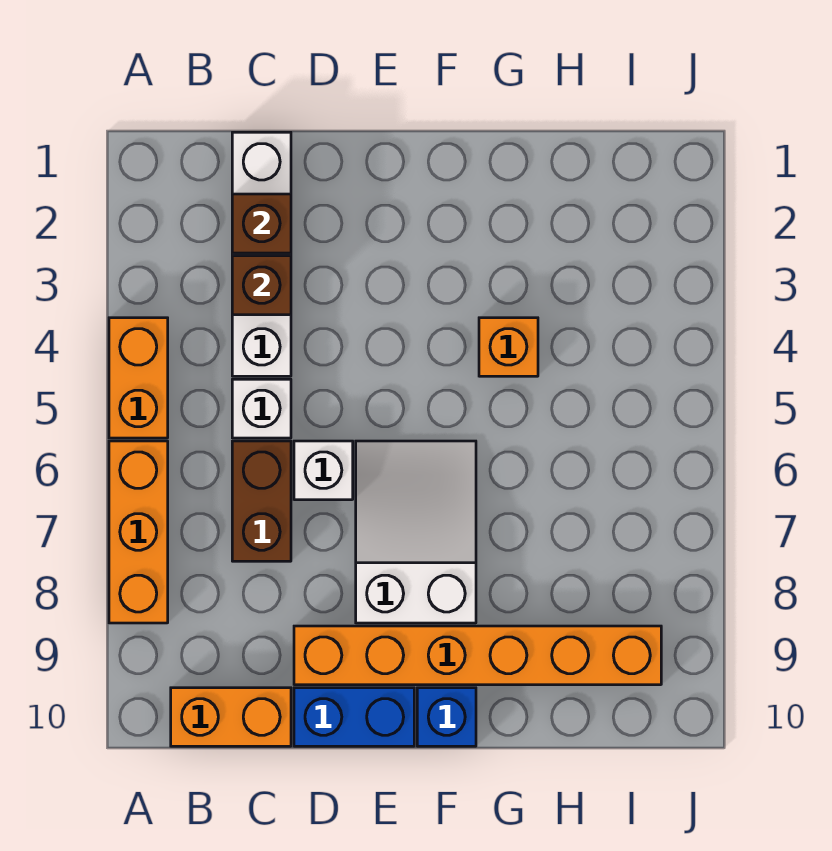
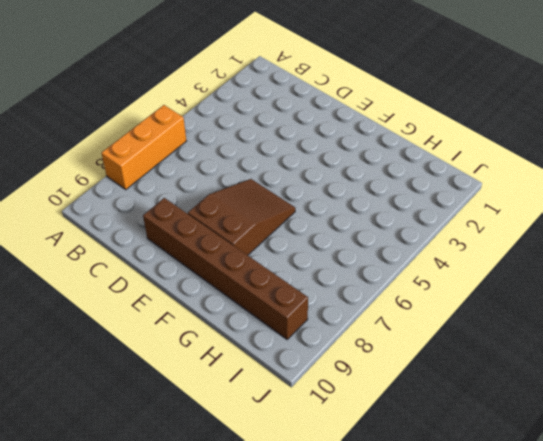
brown brick D9:I9 level 1 -> orange brick D9:I9 level 1
brown slope E6:F8 level 1 top 8 -> white slope E6:F8 level 1 top 8
none -> orange brick A4:A5 level 1
none -> orange brick B10:C10 level 1
none -> white brick C1:C4 level 1

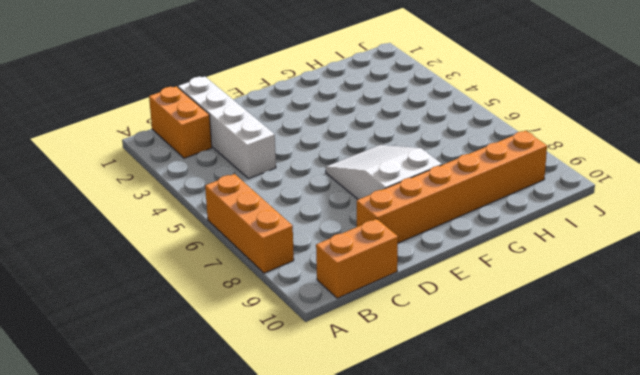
orange brick B1:B2 level 1 -> orange brick A4:A5 level 1
none -> white brick C5 level 1
none -> brown brick C6:C7 level 1
none -> white brick D6 level 1

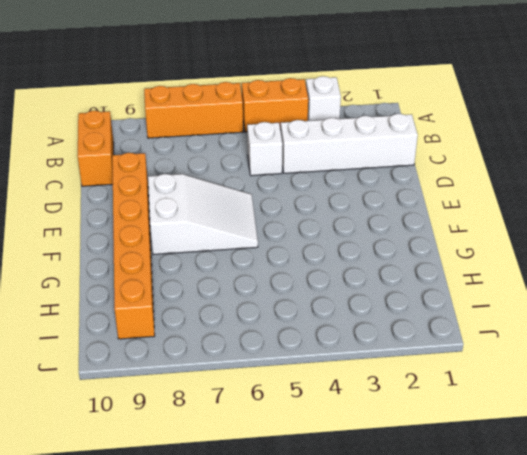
white brick A3 level 1 -> white brick D6 level 1
none -> brown brick C6:C7 level 1
none -> blue brick D10:E10 level 1
none -> blue brick F10 level 1

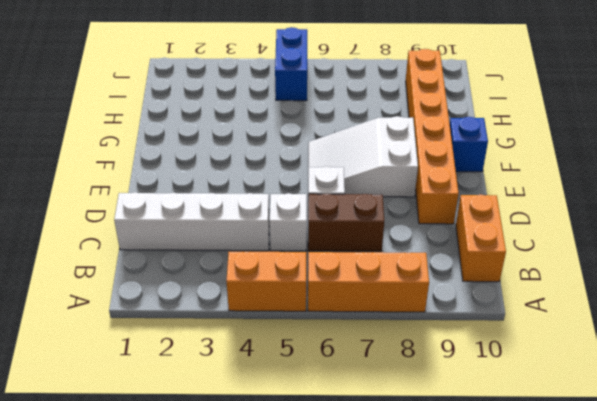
blue brick I5:J5 level 1 -> blue brick D10:E10 level 1
none -> orange brick G4 level 1
none -> brown brick C2 level 2
none -> brown brick C3 level 2

